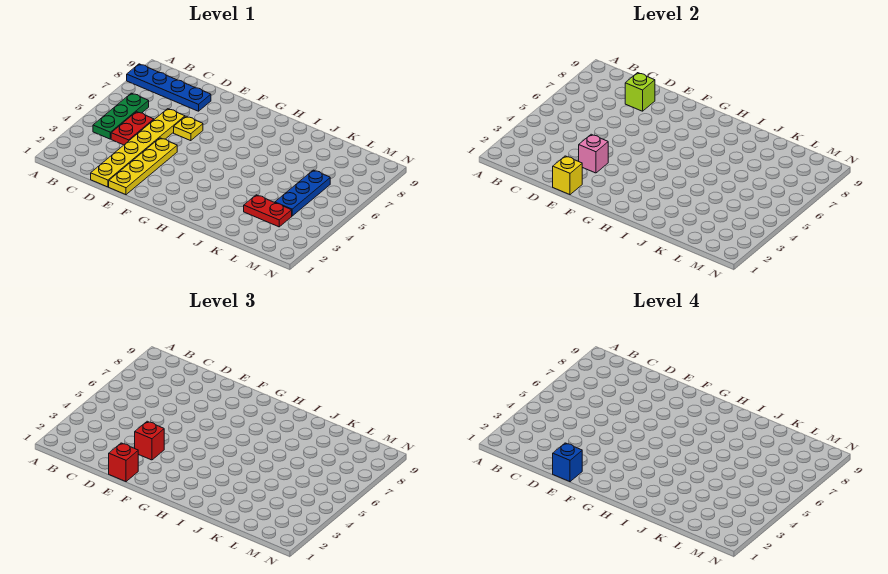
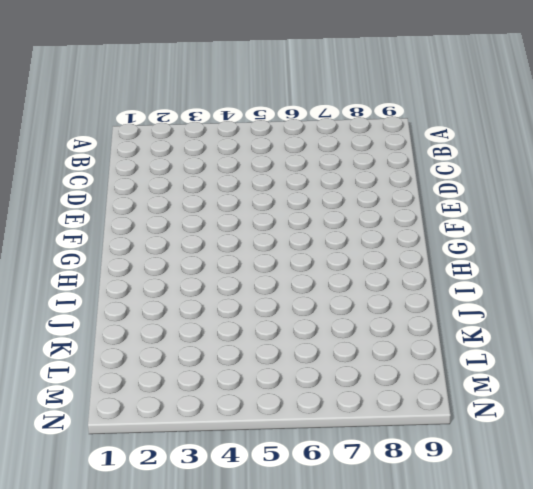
none -> blue plate A8:D8 level 1
none -> green plate B4:B6 level 1
none -> red plate C4:C5 level 1

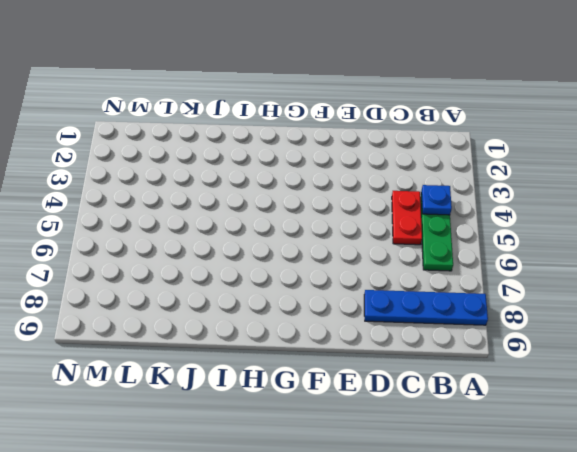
blue plate B4 level 2 -> none
none -> yellow plate D1:D6 level 1
none -> yellow plate E1:E4 level 1
none -> yellow plate E6 level 1

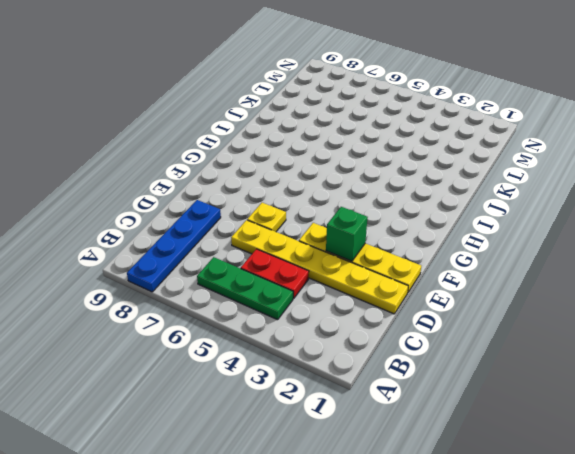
green brick E3 level 2 -> pink brick E3 level 2
none -> red plate K3:L3 level 1
none -> blue plate L4:L6 level 1
none -> lime brick D8 level 2

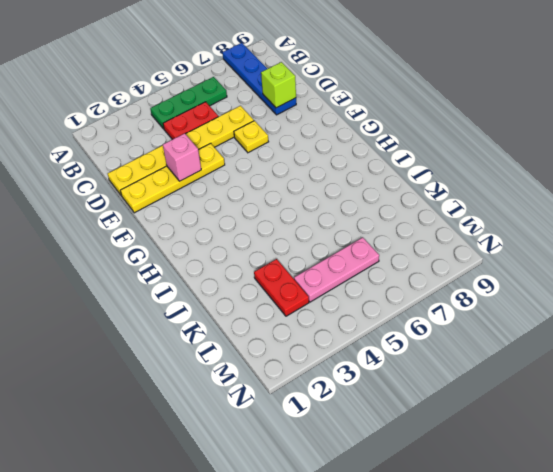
pink plate L4:L6 level 1 -> blue plate L4:L6 level 1
none -> yellow brick E1 level 2
none -> red brick E1 level 3
none -> red brick E3 level 3

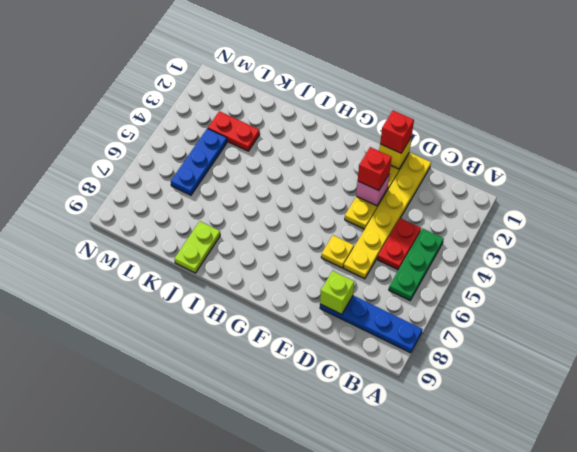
lime plate J8:J9 level 1 -> none
none -> blue brick E1 level 4

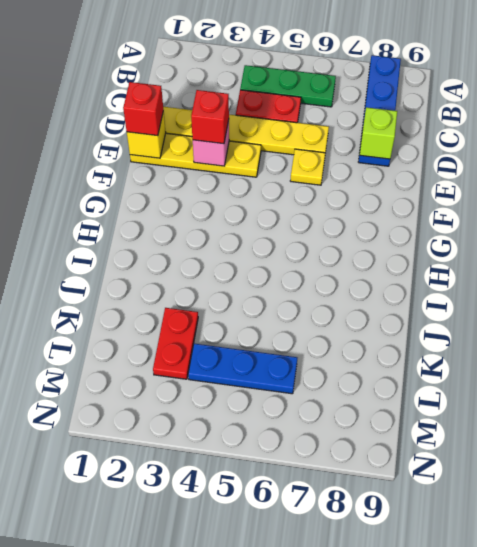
none -> blue brick E1 level 4

